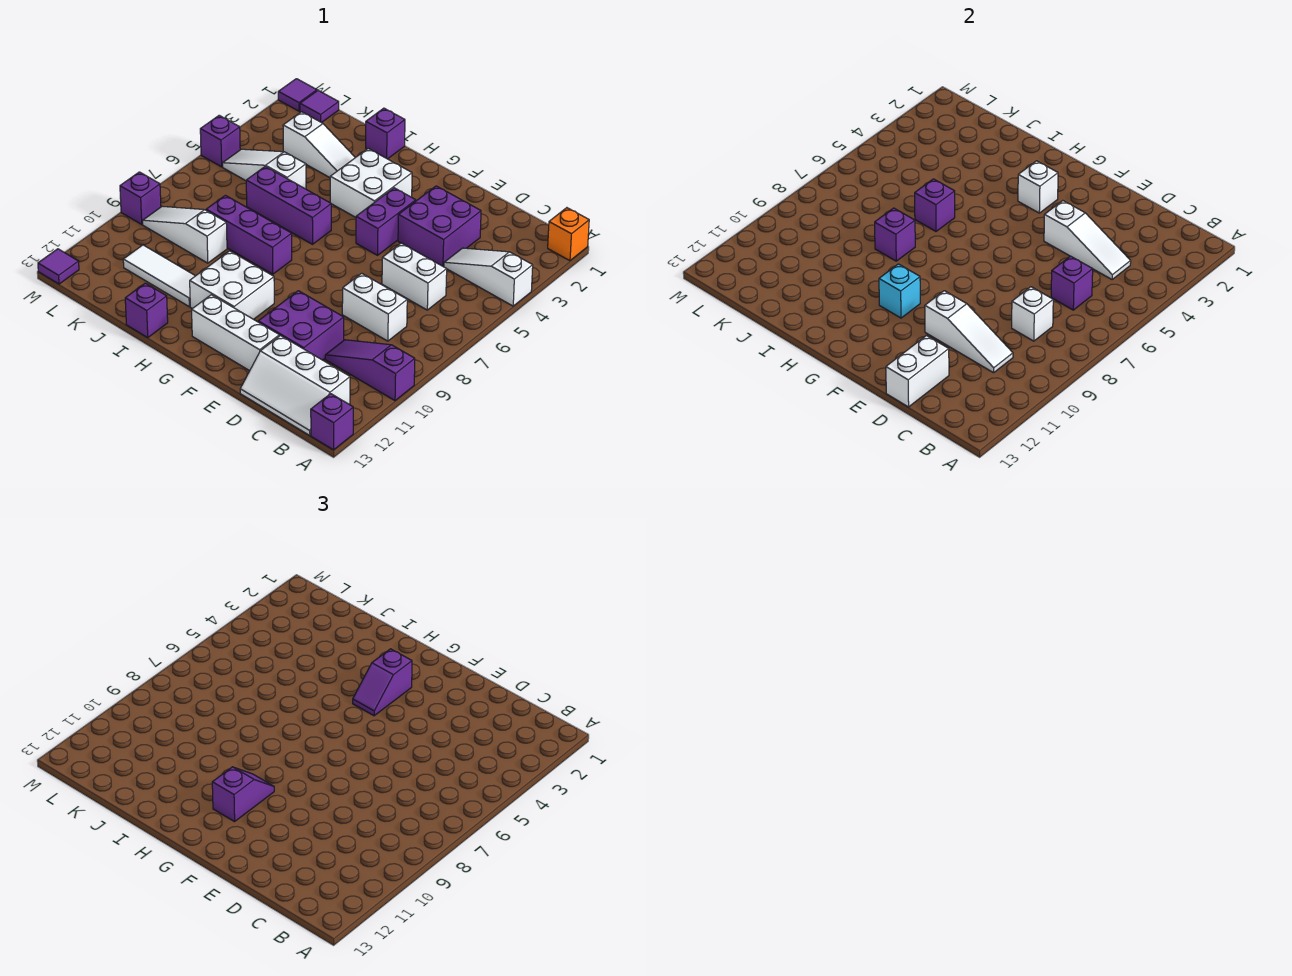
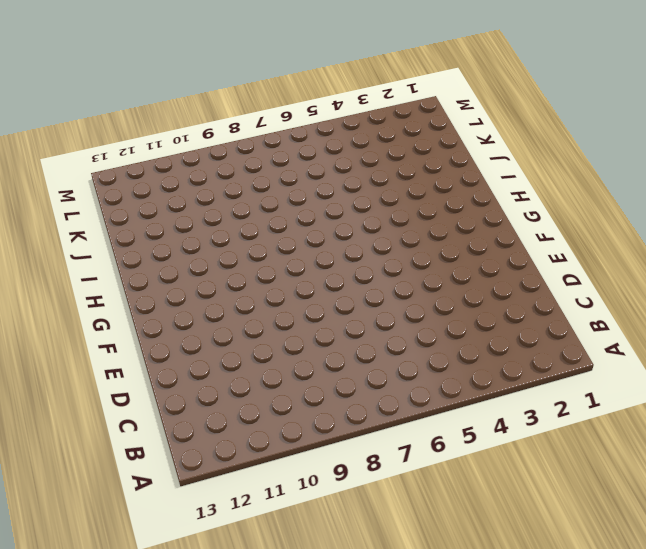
none -> orange brick A1 level 1
none -> white slope A4:C4 level 1 top A
none -> purple slope A10:C10 level 1 top A
none -> purple brick A13 level 1

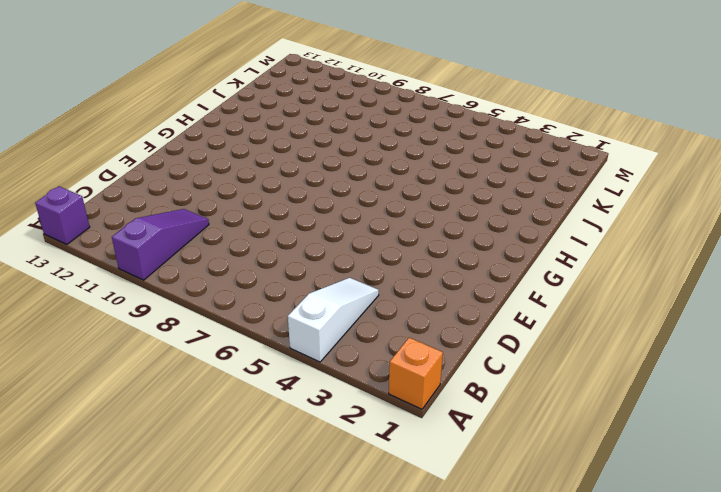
none -> white slope B12:D13 level 1 top 12
none -> white brick C6:D6 level 1
none -> white brick C8:D8 level 1
none -> purple brick D3:E4 level 1

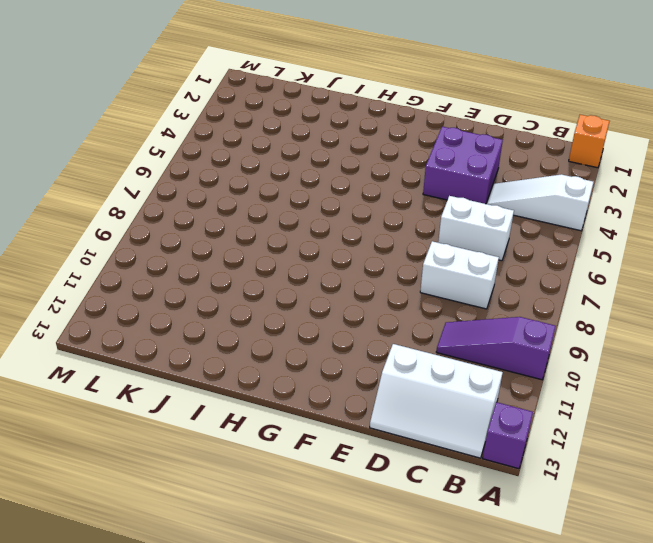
none -> purple brick D10:E11 level 1
none -> white brick E12:G12 level 1
none -> purple brick F4:F5 level 1
none -> white brick G3:H4 level 1

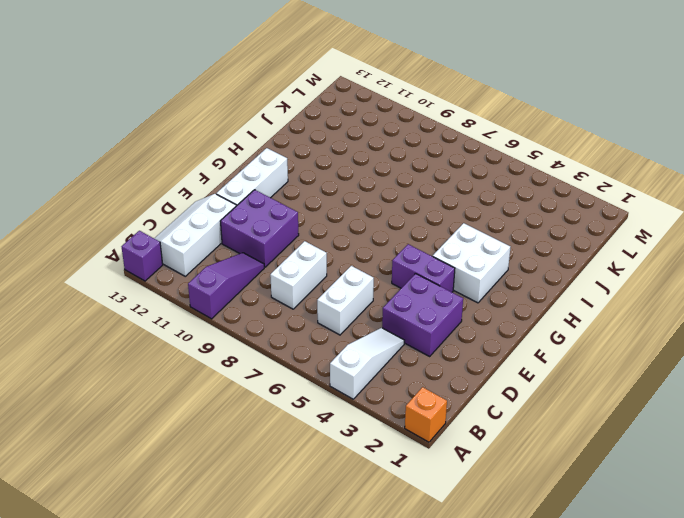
none -> white brick G10:H11 level 1
none -> purple brick H6:J6 level 1
none -> purple brick H8:J8 level 1
none -> purple brick I1 level 1

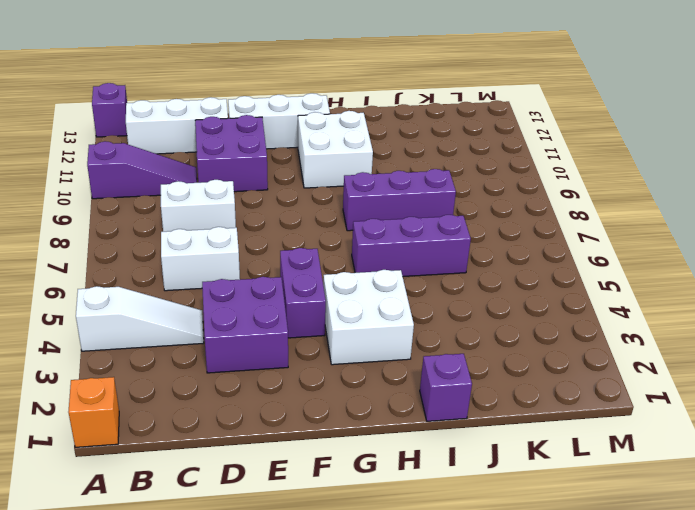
none -> white slope I3:K3 level 1 top K
none -> white tile I11:K11 level 1
none -> purple brick I13 level 1
none -> white slope J5:L5 level 1 top J

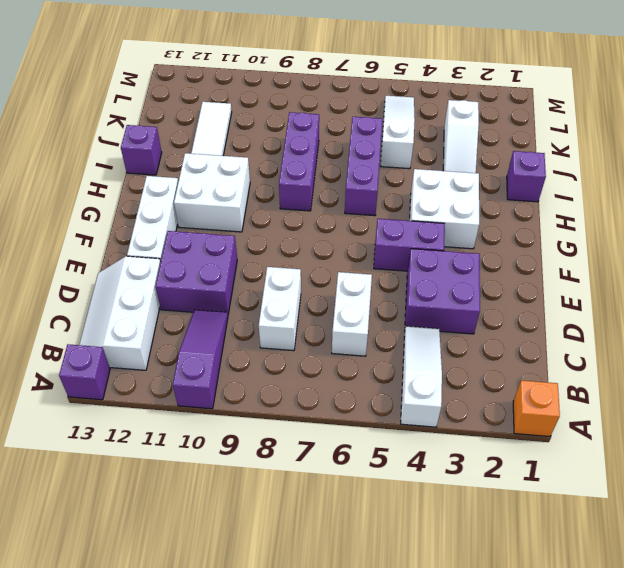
none -> white slope J9:L9 level 1 top J
none -> purple tile L1 level 1
none -> purple tile M1 level 1
none -> purple brick M5 level 1

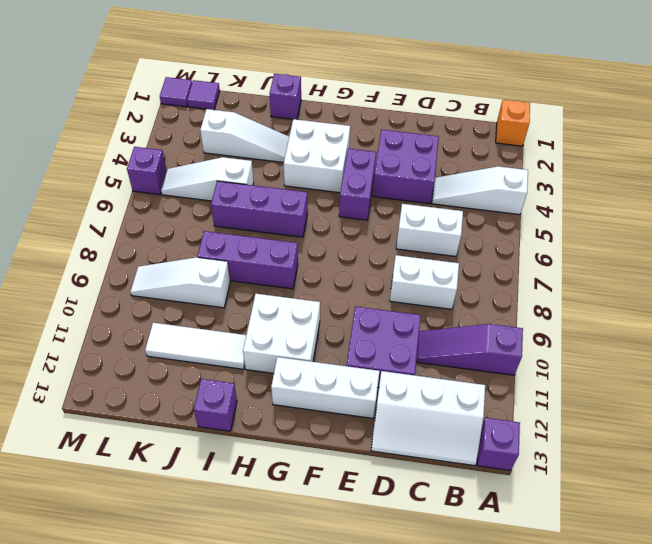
none -> purple brick M9 level 1
none -> purple tile M13 level 1
none -> white slope C4:E4 level 2 top E
none -> purple brick C6 level 2

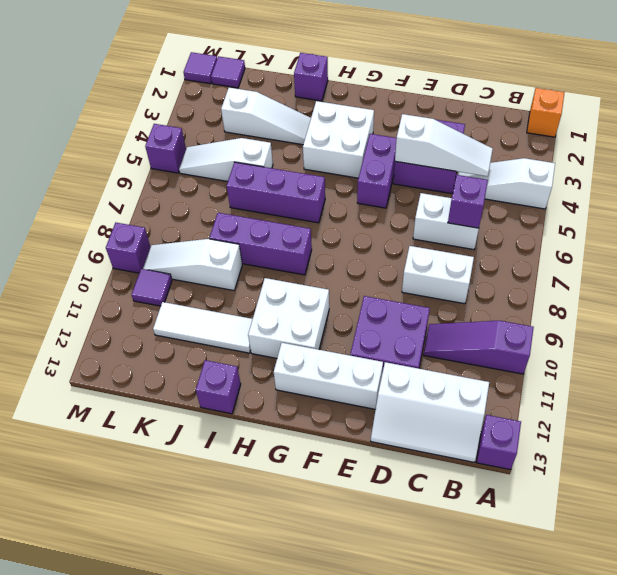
purple tile L10 level 1 -> purple tile M13 level 1
none -> white brick C8 level 2
none -> white slope C10:E10 level 2 top E
none -> white brick D12:D13 level 2
none -> white brick G3 level 2

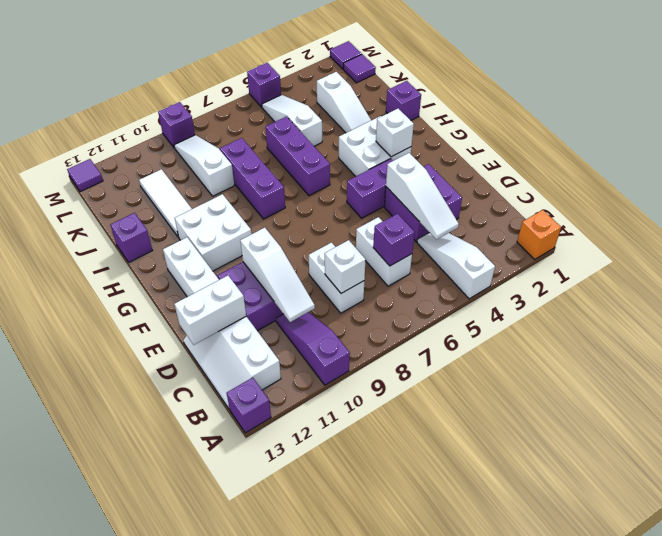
none -> cyan brick G10 level 2
none -> purple brick I6 level 2
none -> purple brick I8 level 2
none -> purple slope G3:G4 level 3 top 3

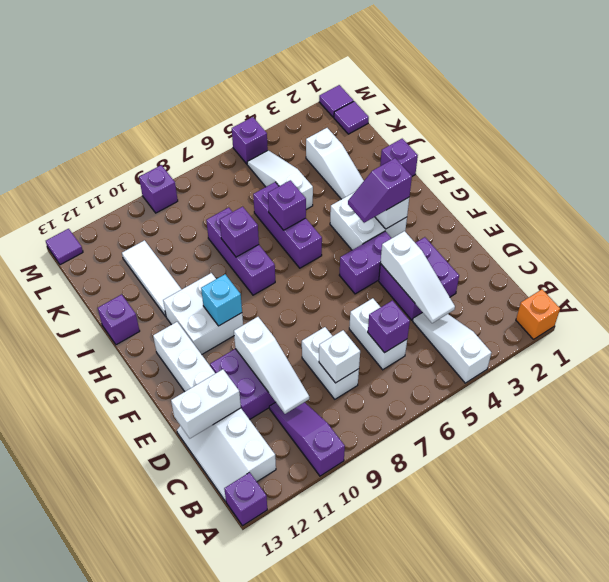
none -> white slope J9:L9 level 1 top J
none -> purple slope G10:G11 level 3 top 11

